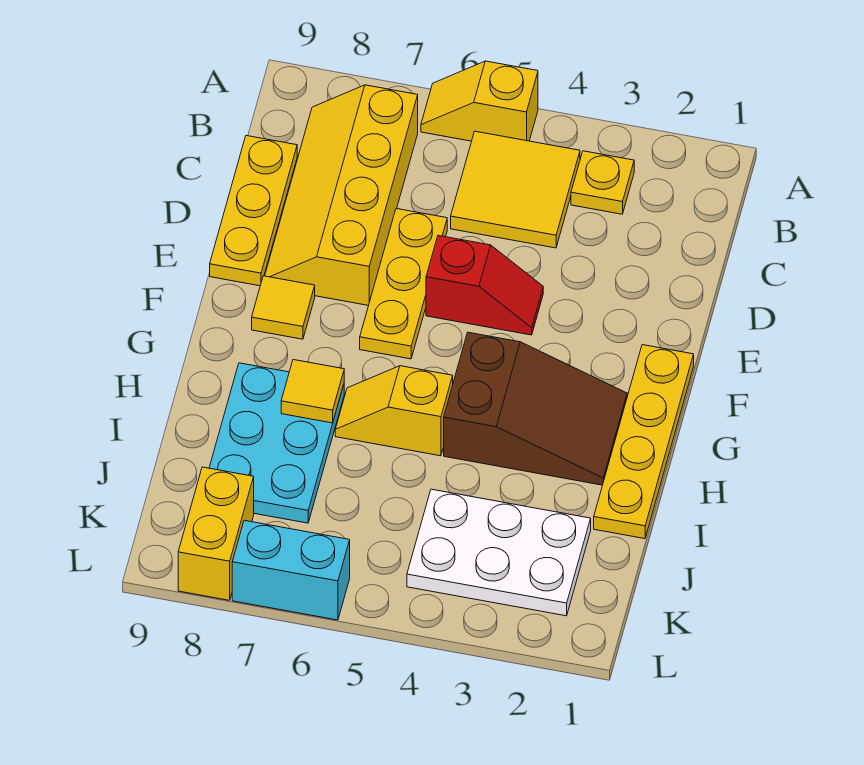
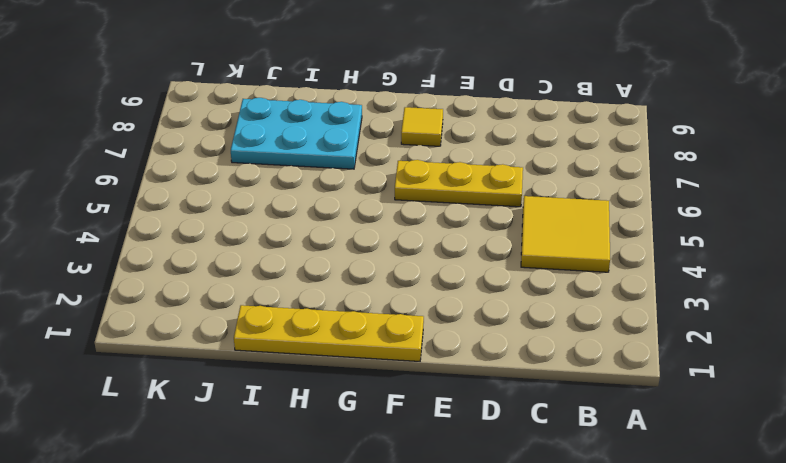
none -> yellow slope A5:A6 level 1 top 5
none -> yellow plate B3 level 1
none -> yellow slope B7:E8 level 1 top 7

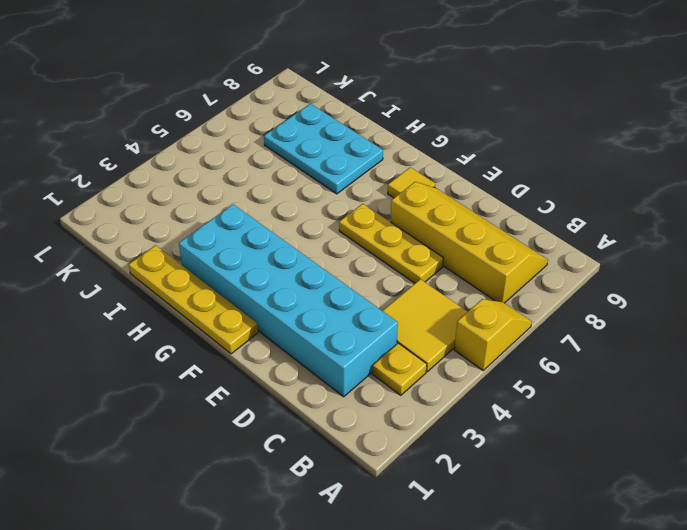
cyan brick C2:H3 level 1 -> brown slope G2:H4 level 1 top 4
none -> yellow plate C9:E9 level 1
none -> red slope E4:E5 level 1 top 5
none -> yellow slope H5:H6 level 1 top 5

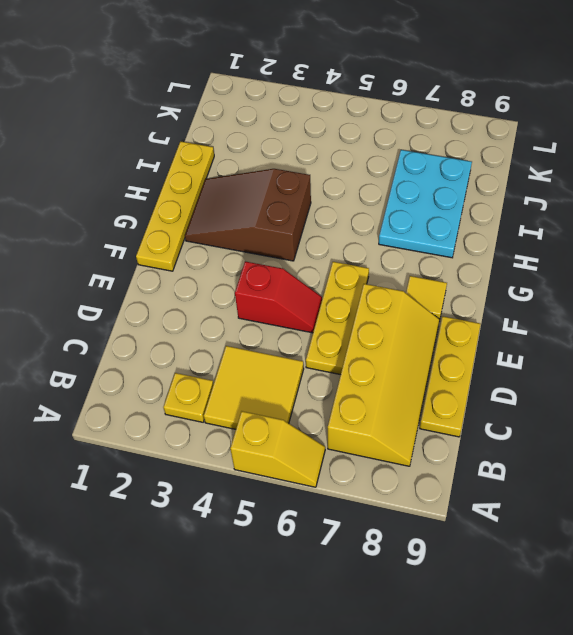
red slope E4:E5 level 1 top 4 -> red slope E4:E5 level 1 top 5
none -> yellow slope H5:H6 level 1 top 5
none -> white plate J2:K4 level 1
none -> yellow brick K8:L8 level 1

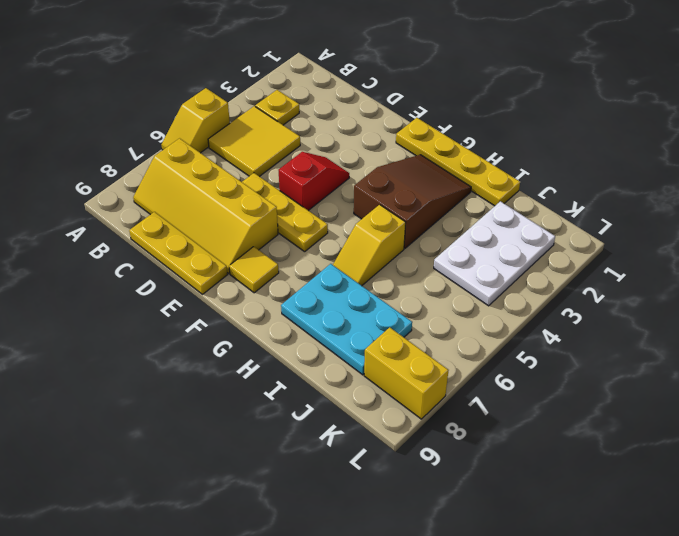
none -> cyan brick L6:L7 level 1
none -> yellow tile H7 level 2

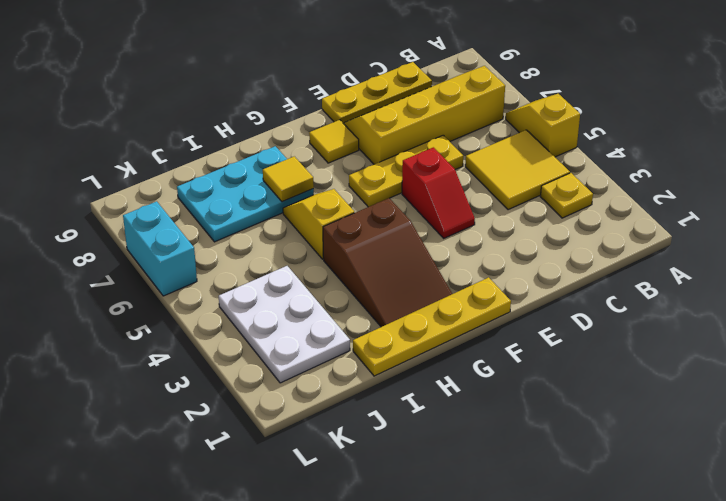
none -> yellow brick K8:L8 level 1

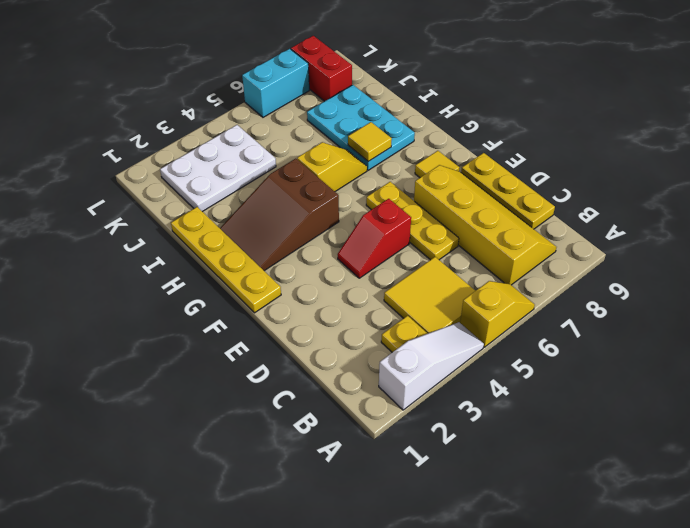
white slope A2:A4 level 1 top 2 -> none
red brick K8:L8 level 1 -> yellow brick K8:L8 level 1

